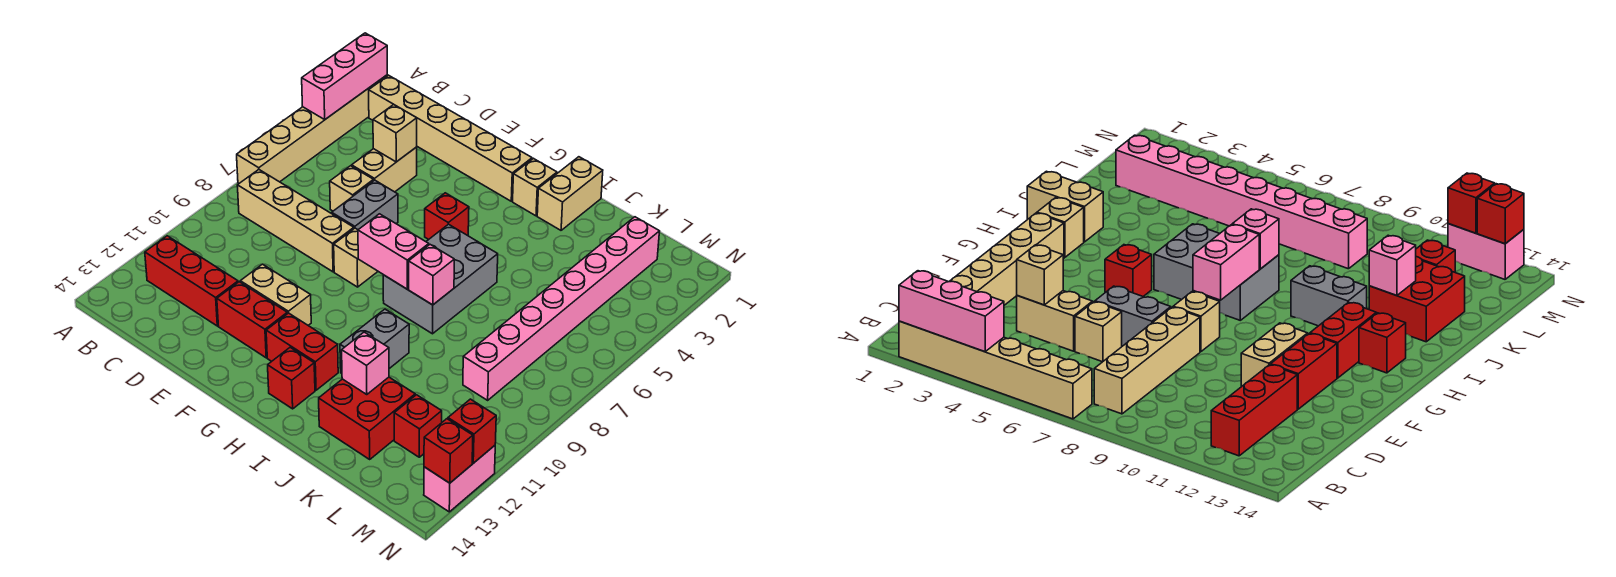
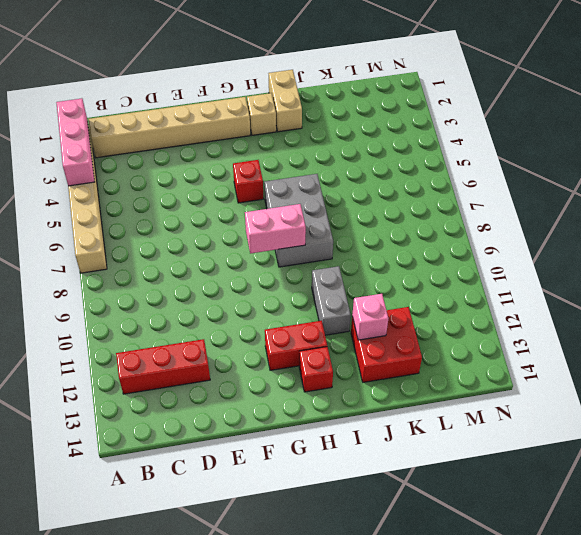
none -> tan brick B8:E8 level 1
none -> tan brick D4:D5 level 1
none -> tan brick D6 level 1

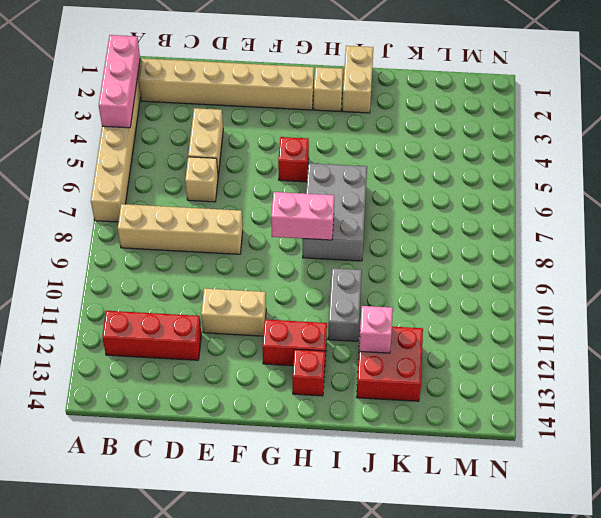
none -> grey brick E6:E7 level 1
none -> red brick E12:F12 level 1
none -> tan brick F8 level 1

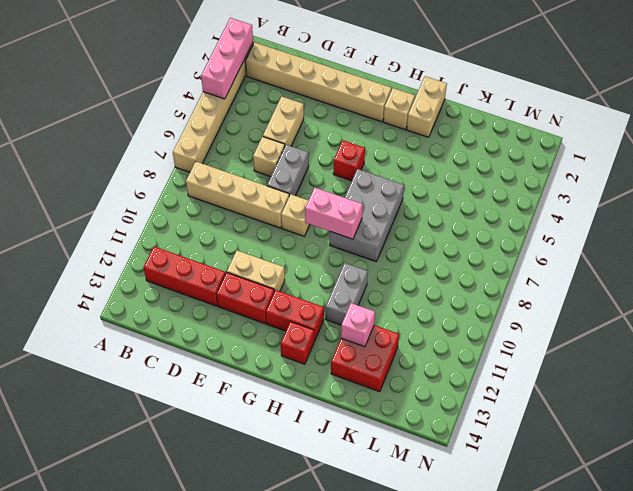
none -> pink brick L2:L9 level 1
none -> red brick L12 level 1
none -> pink brick N12:N13 level 1

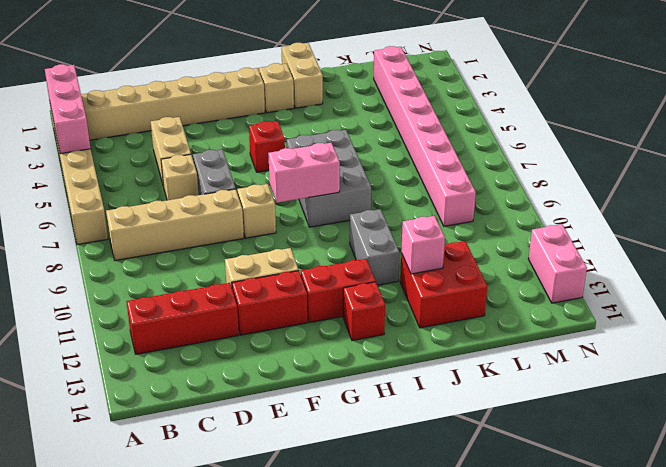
none -> red brick L12 level 1
none -> tan brick D4 level 2
none -> pink brick I8 level 2

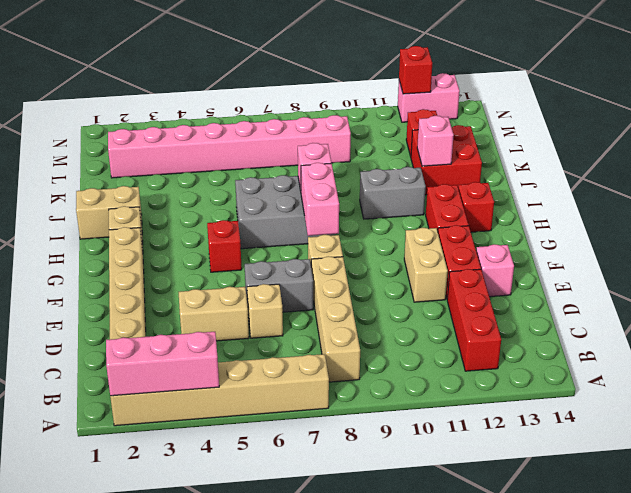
pink brick E13 level 1 -> none
none -> tan brick D4 level 2
none -> red brick N13 level 2

